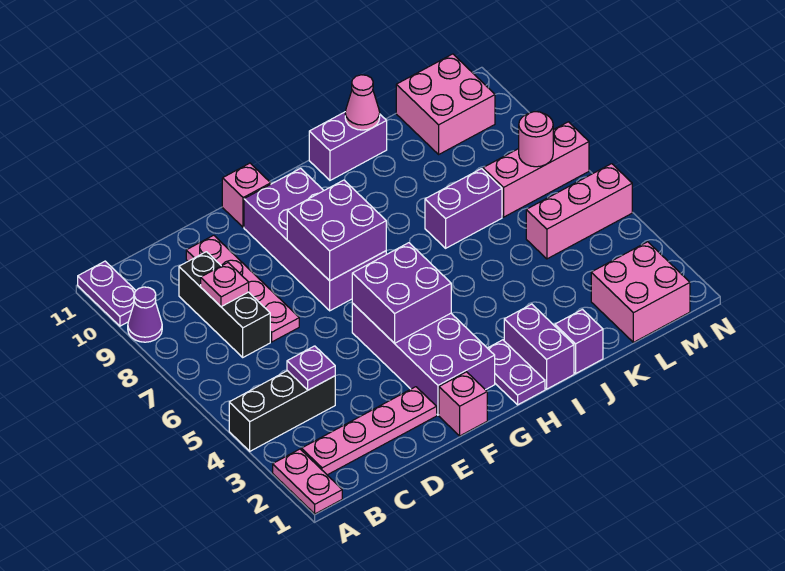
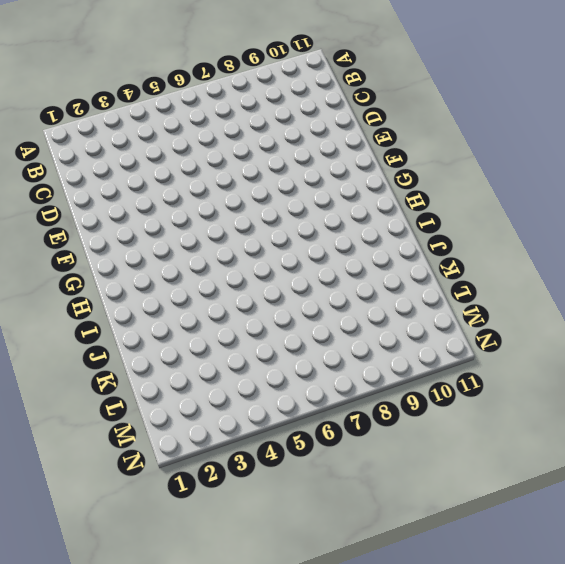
none -> pink plate A1:A2 level 1
none -> black brick A4:C4 level 1
none -> purple cone A9 level 1

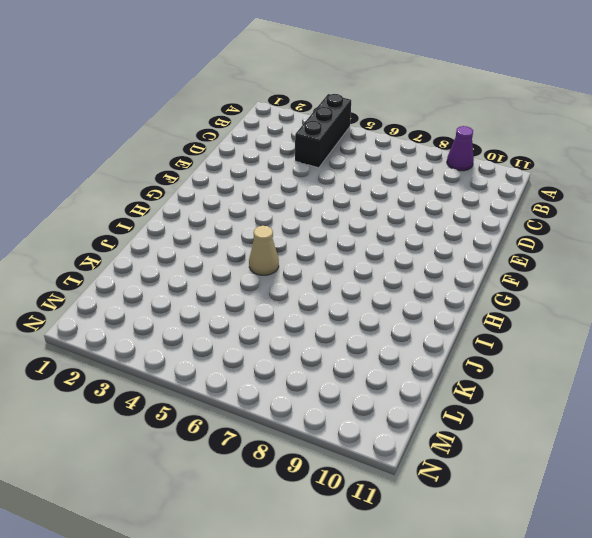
tan cone I5 level 1 -> none
none -> pink plate A1:A2 level 1
none -> purple plate A10:A11 level 1
none -> pink plate B2:E2 level 1

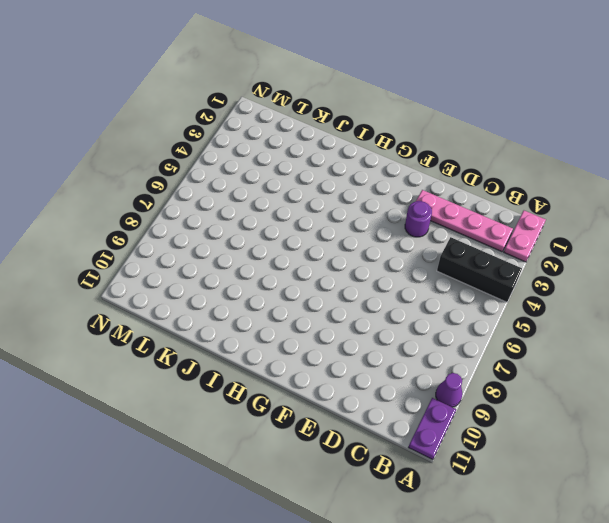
purple round brick E3 level 1 -> none
none -> black brick C7:C9 level 1
none -> pink plate D7:D10 level 1
none -> pink brick F1 level 1

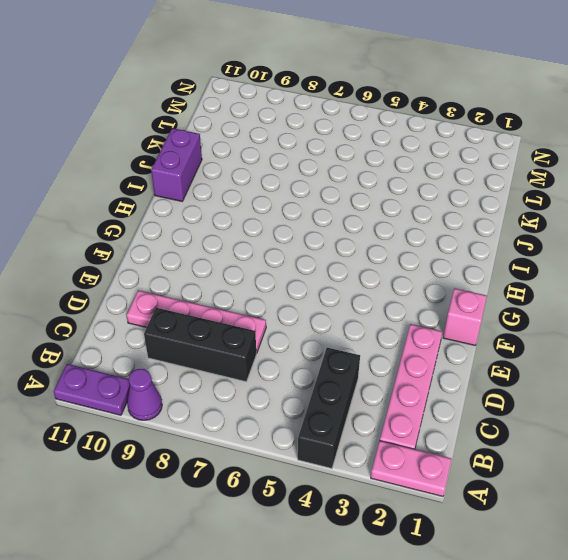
none -> purple brick F2:G5 level 1
none -> purple brick F7:G10 level 1
none -> pink brick F11 level 1

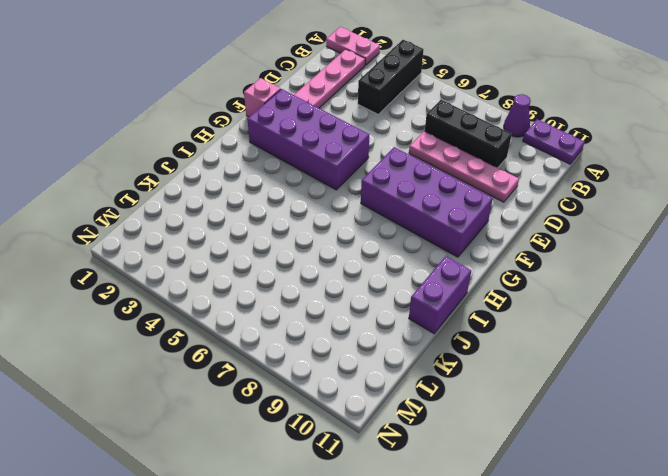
none -> pink brick F11 level 1
none -> purple plate H1:H2 level 1
none -> purple brick I1:I2 level 1

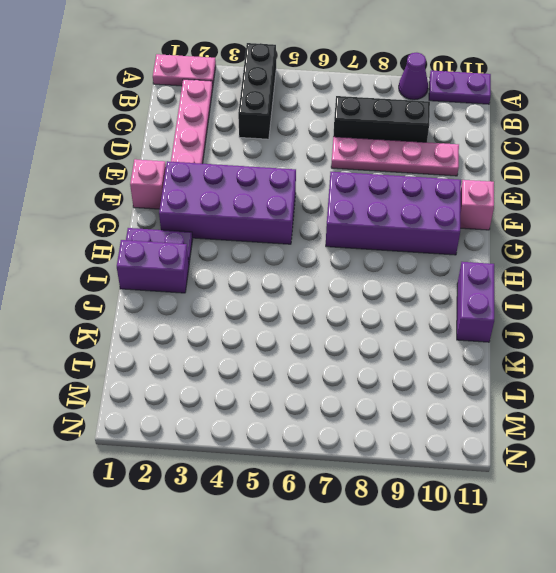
none -> purple brick J1 level 1
none -> purple brick J7:K7 level 1
none -> pink brick L1:M2 level 1

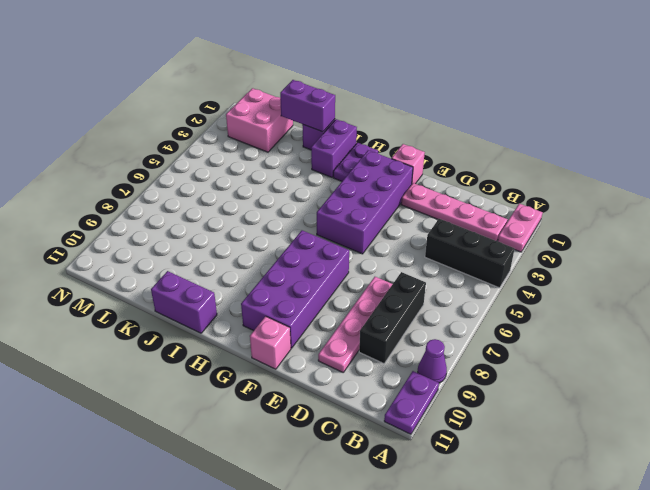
purple brick J1:K1 level 2 -> purple brick J7:K7 level 1
none -> pink brick L5:N5 level 1
none -> pink brick L7:N7 level 1
none -> pink brick L10:M11 level 1

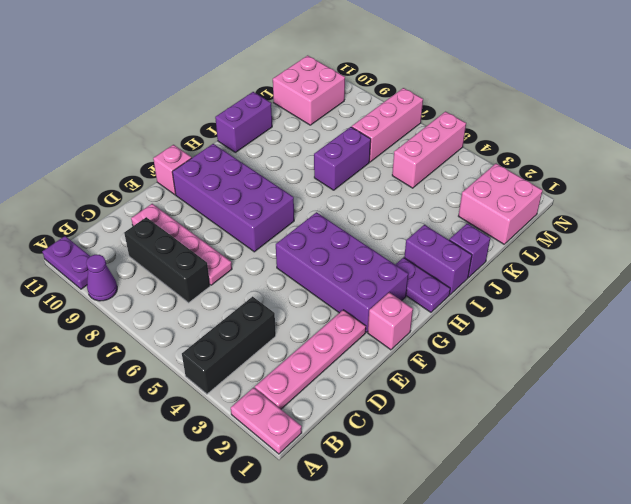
none -> purple plate C4 level 2
none -> pink plate C8 level 2
none -> purple brick F4:G5 level 2

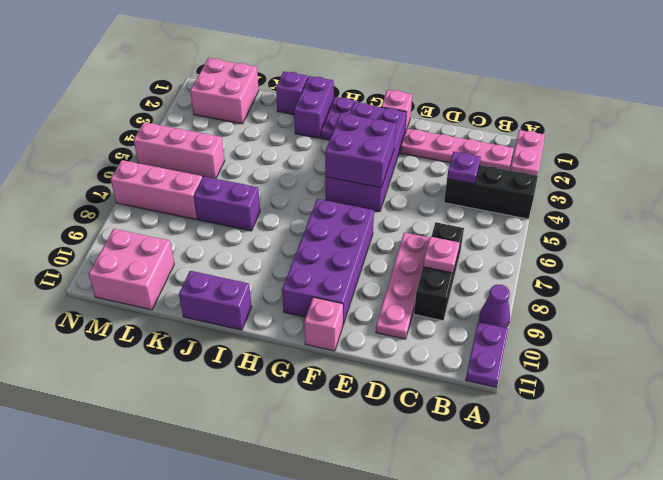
none -> purple brick F7:G8 level 2
none -> pink cone J11 level 2
none -> pink round brick M7 level 2

